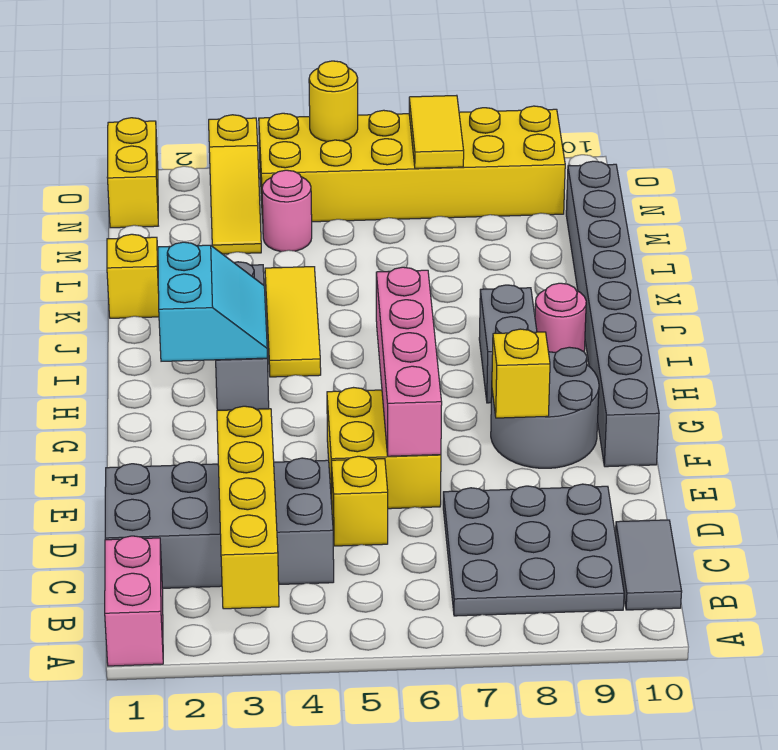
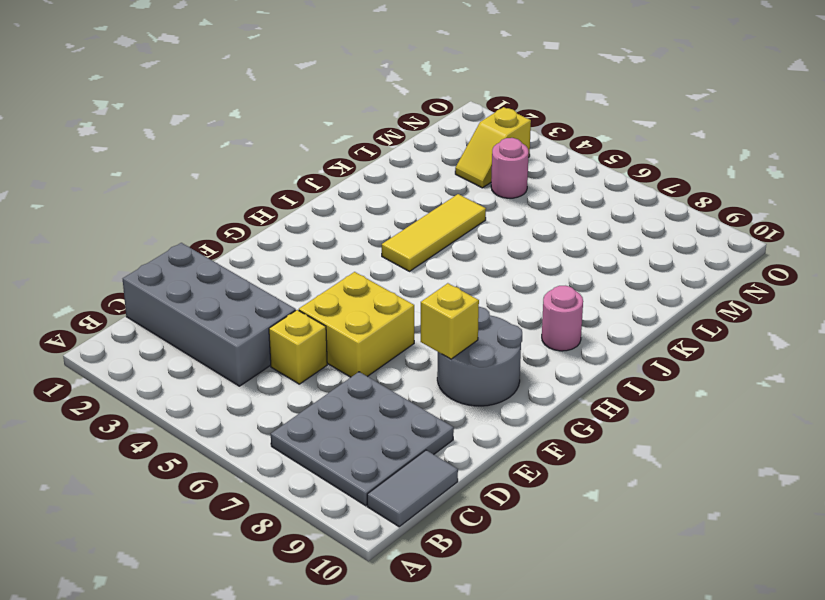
yellow slope M3:N3 level 1 top N -> yellow slope M3:O3 level 1 top O
none -> pink brick A1:B1 level 1
none -> grey brick F10:M10 level 1
none -> grey brick H3:J3 level 1

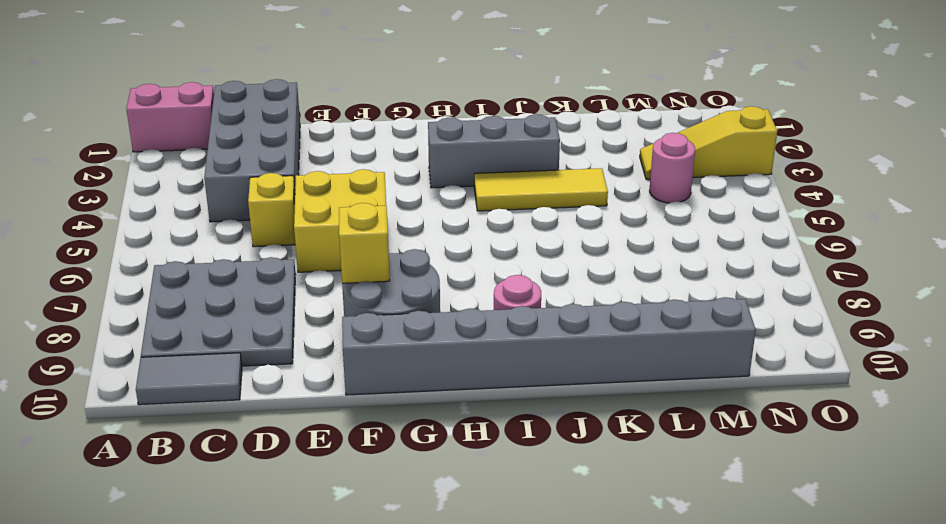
none -> grey brick H8:I8 level 1
none -> yellow brick K1 level 1
none -> yellow brick N1:O1 level 1

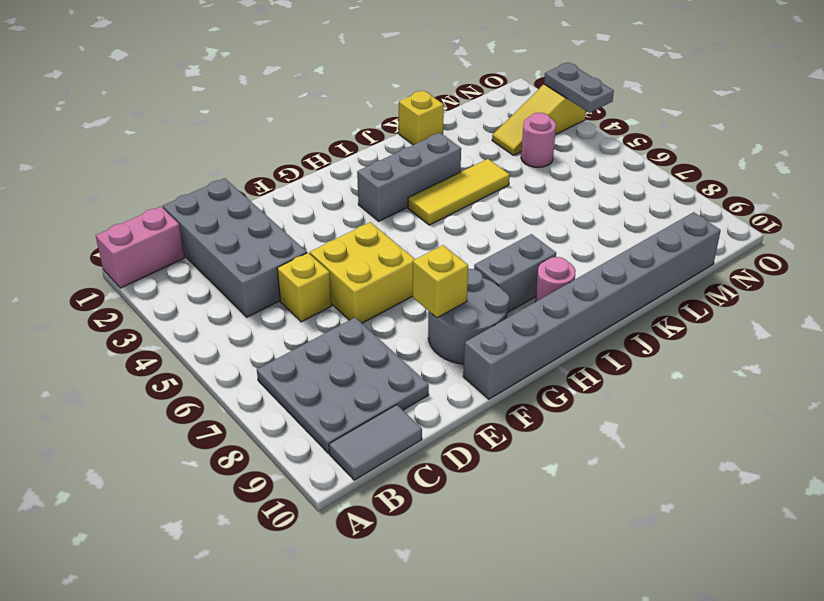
grey plate O3:O4 level 2 -> none
none -> yellow brick N1:O1 level 1
none -> yellow brick N4:O9 level 1
none -> yellow brick A3:D3 level 2

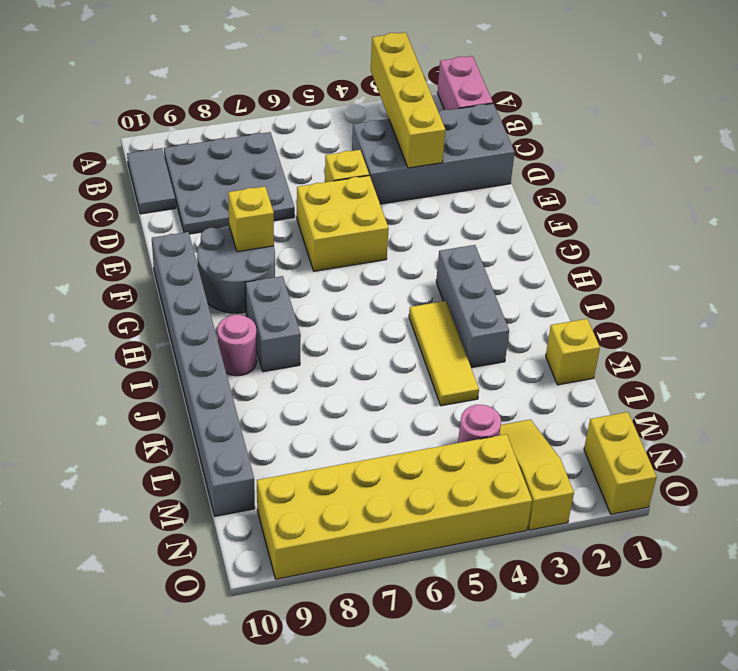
none -> pink brick E6:H6 level 2
none -> cyan slope H2:I3 level 2 top 2
none -> yellow tile N7:O7 level 2

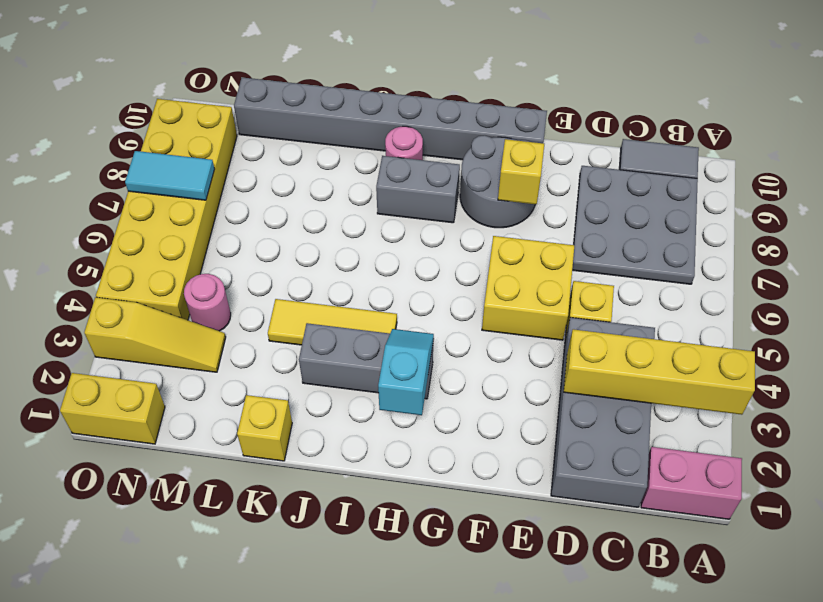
cyan slope H2:H3 level 2 top 2 -> cyan slope H2:I3 level 2 top 2
cyan tile N7:O7 level 2 -> yellow tile N7:O7 level 2
none -> pink brick E6:H6 level 2
none -> yellow round brick O5 level 2

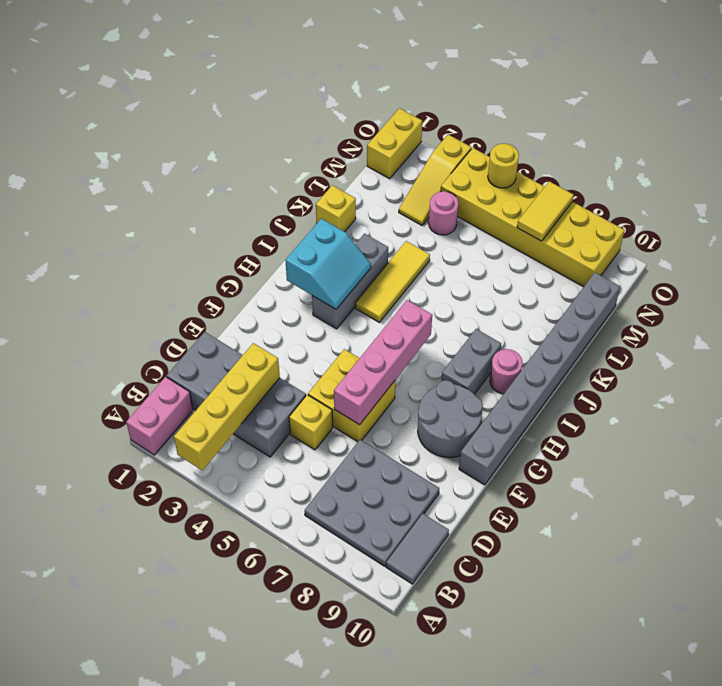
none -> yellow brick F8 level 2

